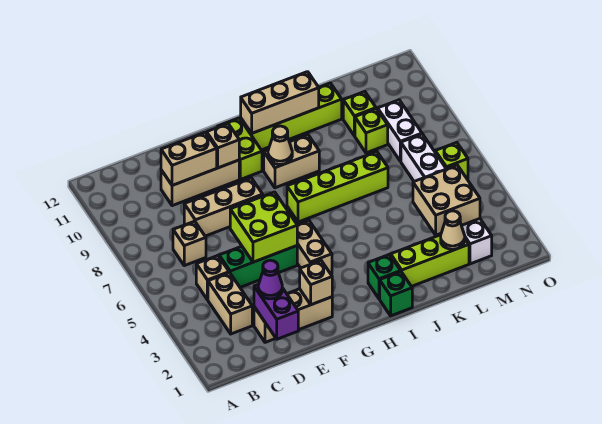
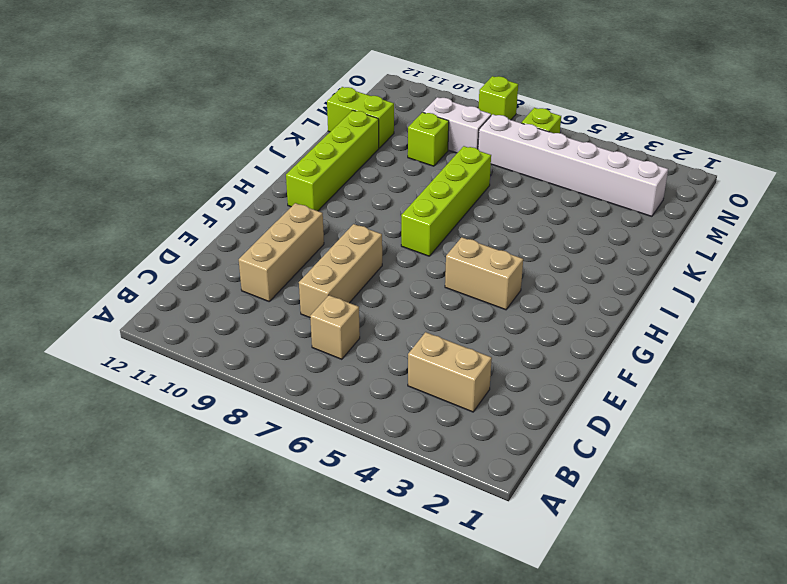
lime brick L11:L12 level 1 -> lime brick G10:G11 level 1
lime brick O8 level 1 -> lime brick L10 level 1
none -> tan brick C5 level 1
none -> tan brick D2:F2 level 1
none -> green brick D5:F5 level 1
none -> tan brick H9:I9 level 1

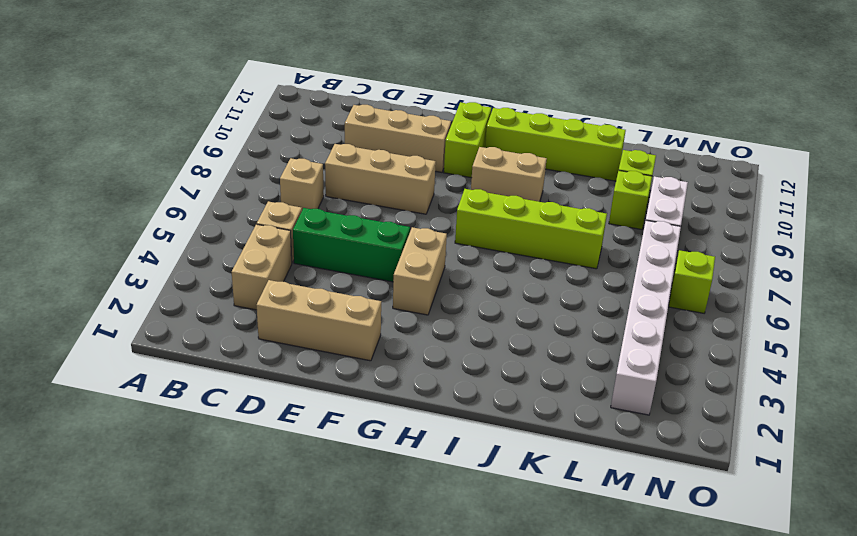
none -> green brick I1 level 1
none -> green brick I2 level 1
none -> lime brick J2:L2 level 1
none -> purple brick D1:D2 level 2

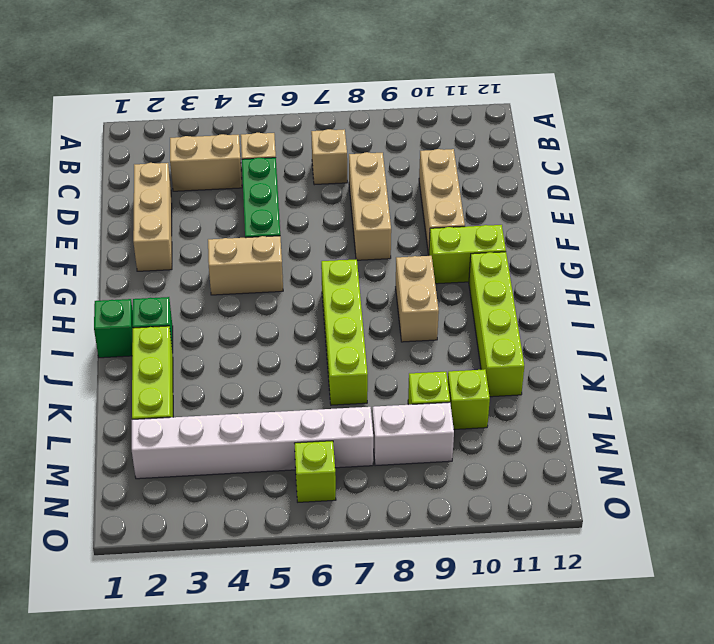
none -> purple brick D1:D2 level 2
none -> tan brick D10:E10 level 2
none -> lime brick E5:F6 level 2
none -> tan brick F2 level 2

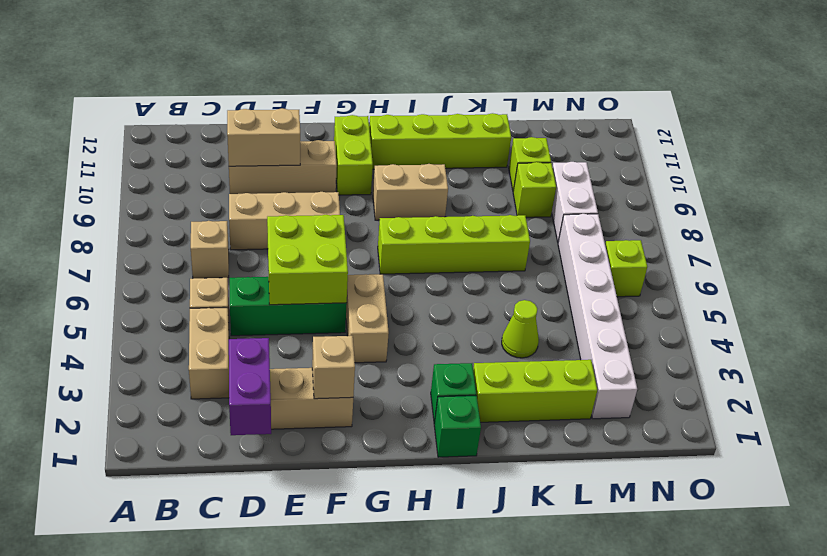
lime cone K4 level 1 -> none
none -> tan brick F10 level 2
none -> tan cone H9 level 2
none -> tan brick H11:J11 level 2
none -> tan cone L2 level 2

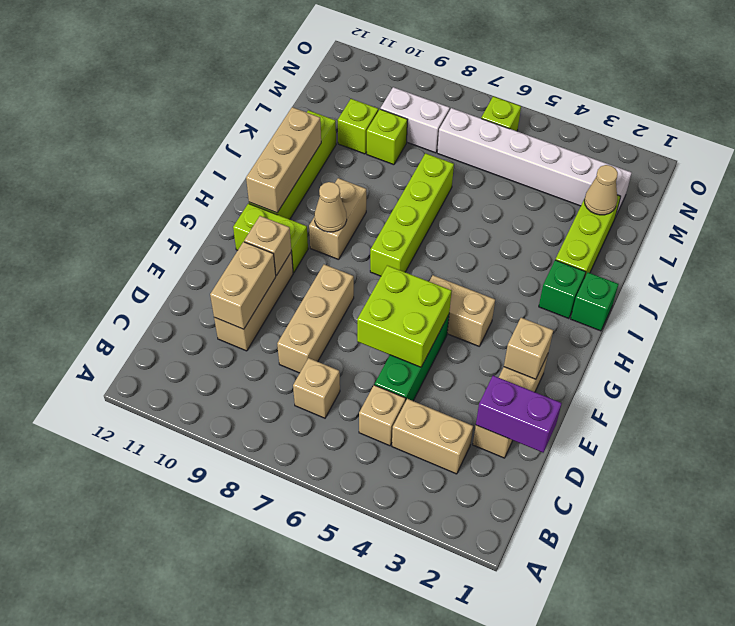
none -> tan brick L3:M4 level 2
none -> purple cone D2 level 3

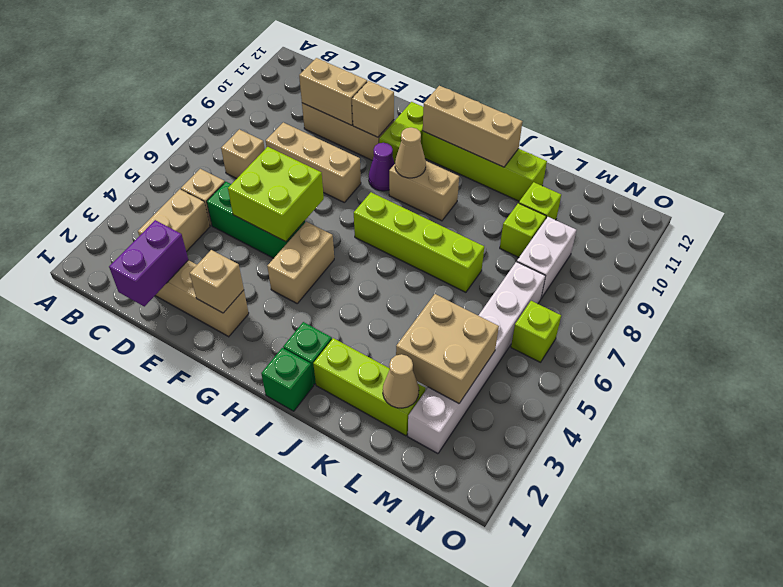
purple cone G9 level 1 -> purple cone D2 level 3

